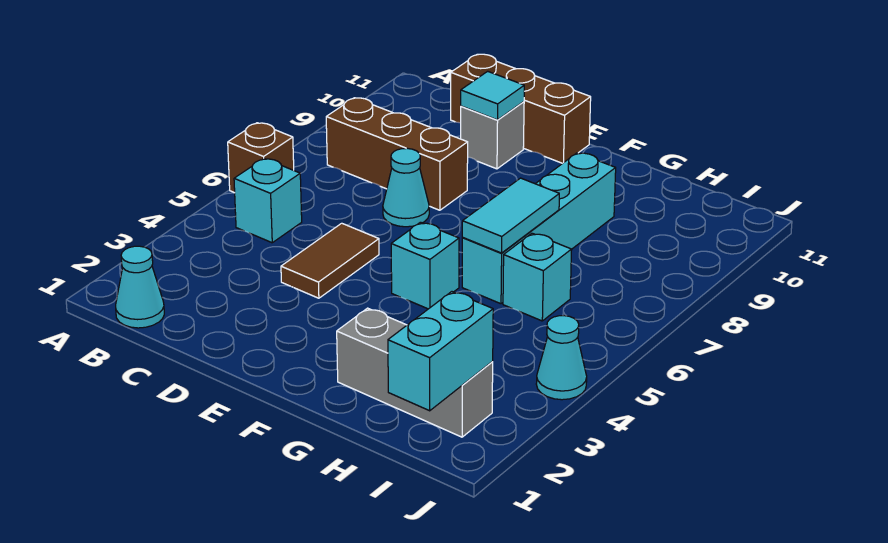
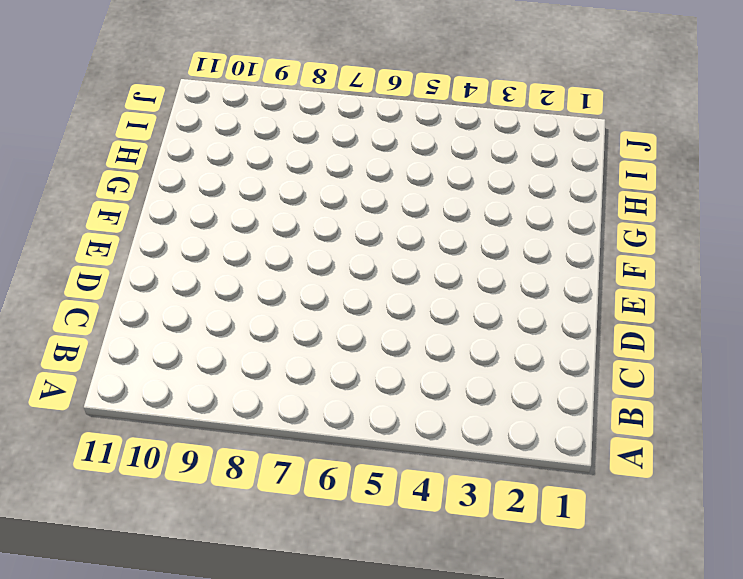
none -> brown brick A6 level 1
none -> cyan cone B1 level 1
none -> cyan brick B5 level 1

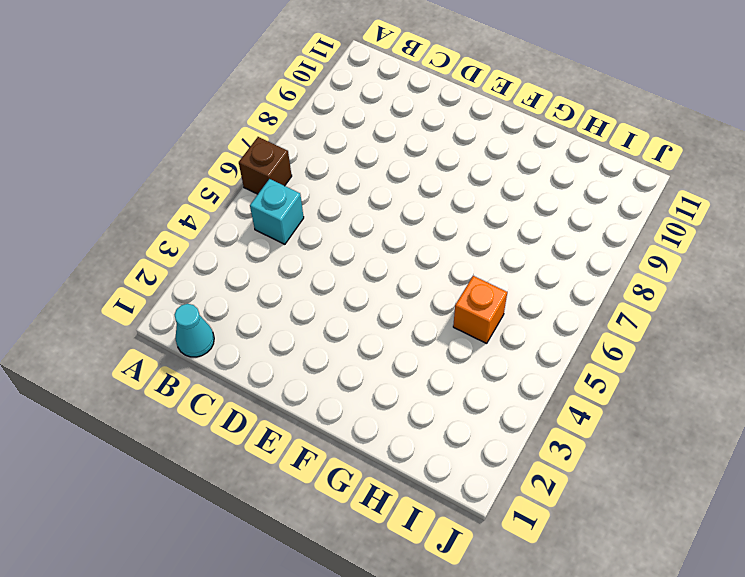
orange brick H5 level 1 -> none
none -> brown brick B8:D8 level 1
none -> brown brick C11:E11 level 1
none -> brown tile D4:D5 level 1

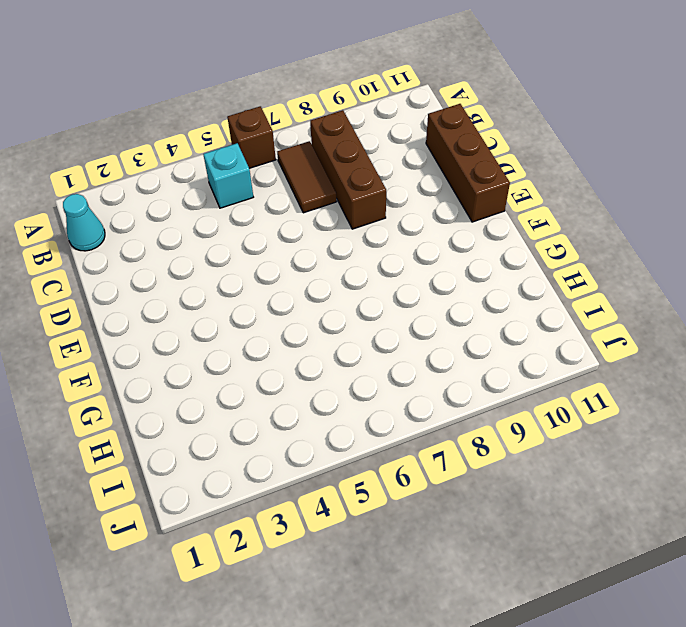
brown tile B7:C7 level 1 -> brown tile D4:D5 level 1
none -> cyan cone D7 level 1
none -> grey brick D10 level 1
none -> cyan brick F5 level 1

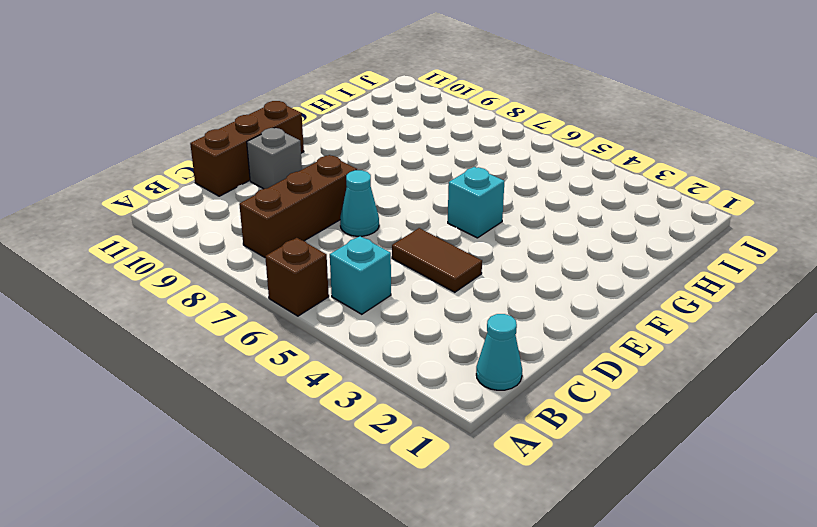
none -> grey brick G2:I2 level 1
none -> cyan brick G6:G9 level 1
none -> cyan brick H6 level 1

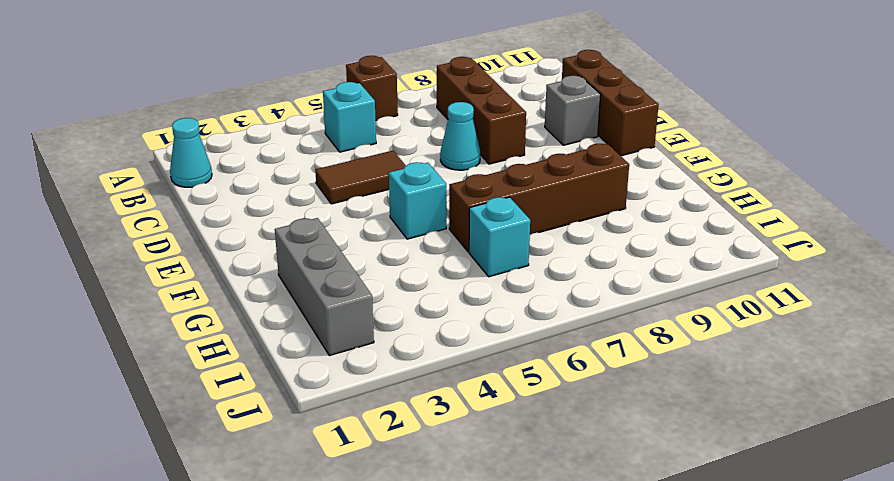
brown brick G6:G9 level 1 -> cyan brick G6:G9 level 1
none -> cyan cone J4 level 1
none -> cyan tile D10 level 2
none -> cyan tile G6:G7 level 2

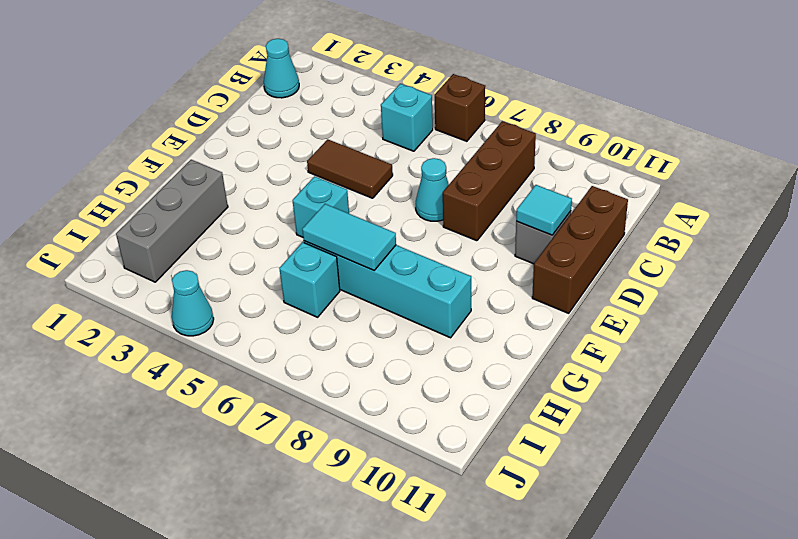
none -> cyan brick I1:I2 level 2

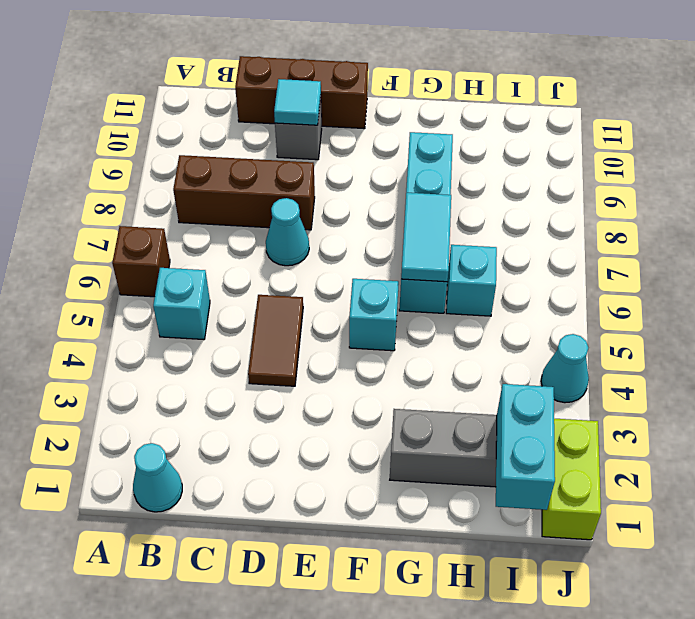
lime brick J1:J2 level 1 -> none

